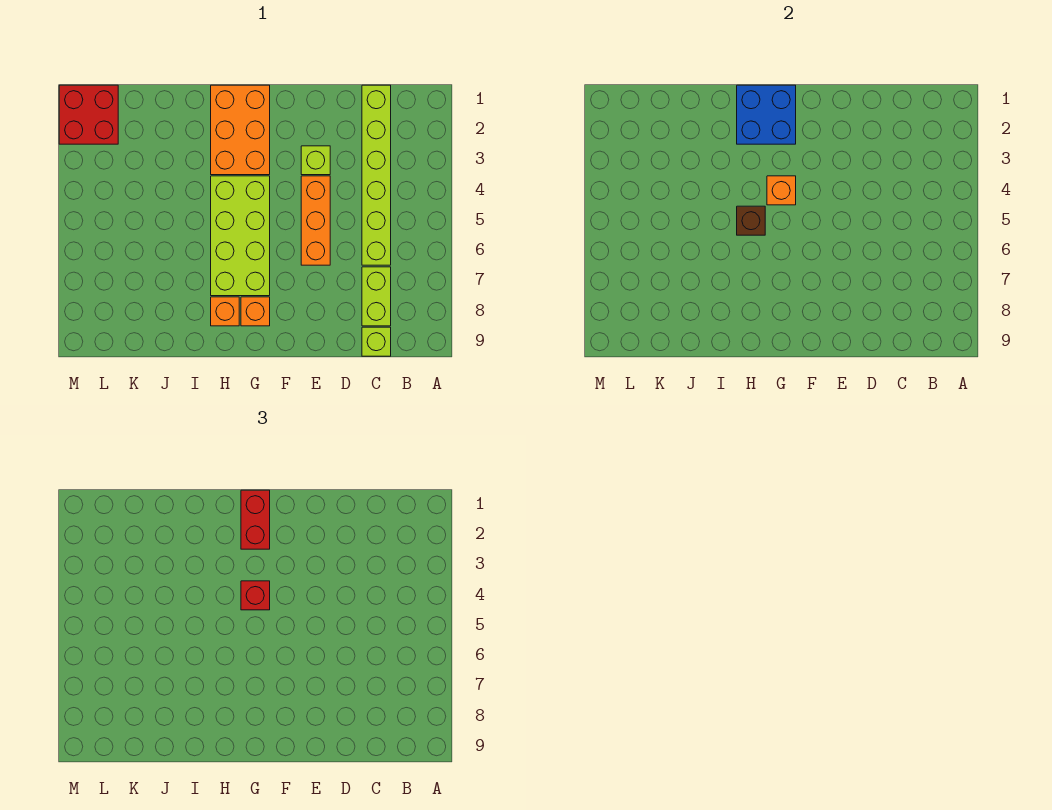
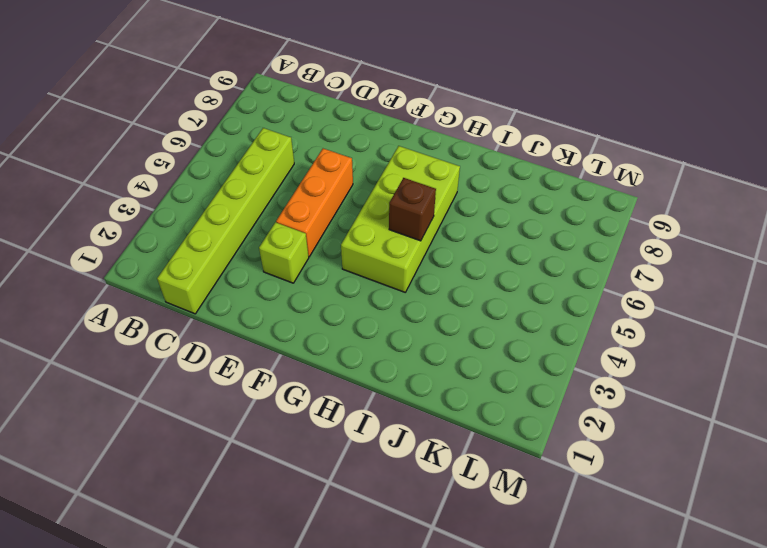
none -> lime brick C7:C8 level 1
none -> lime brick C9 level 1
none -> orange brick G1:H3 level 1

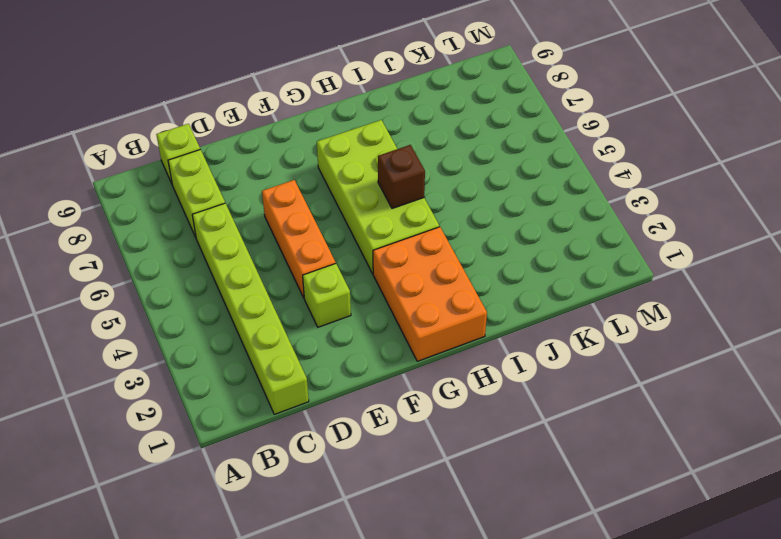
none -> orange brick G8 level 1
none -> orange brick H8 level 1
none -> red brick L1:M2 level 1

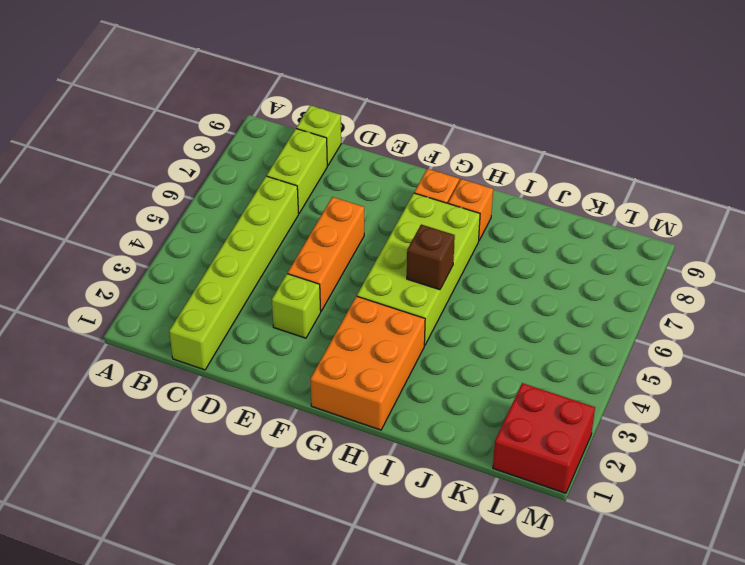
none -> blue brick G1:H2 level 2
none -> orange brick G4 level 2
none -> red brick G1:G2 level 3

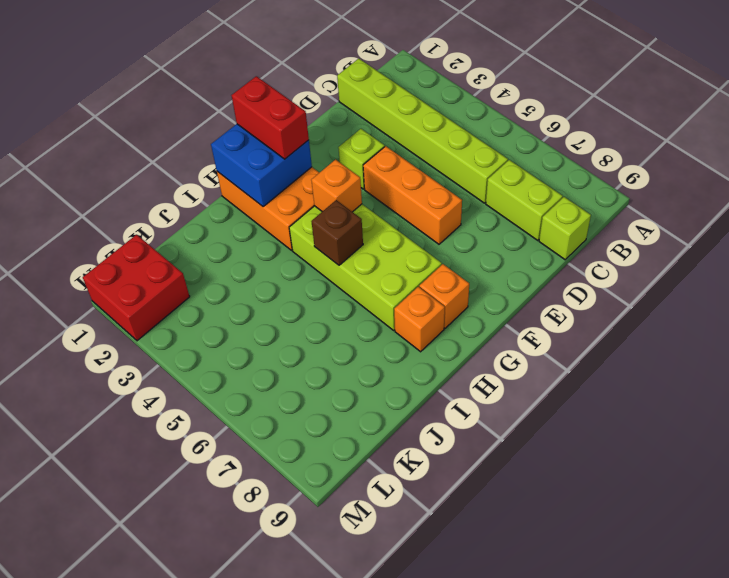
none -> red brick G4 level 3

